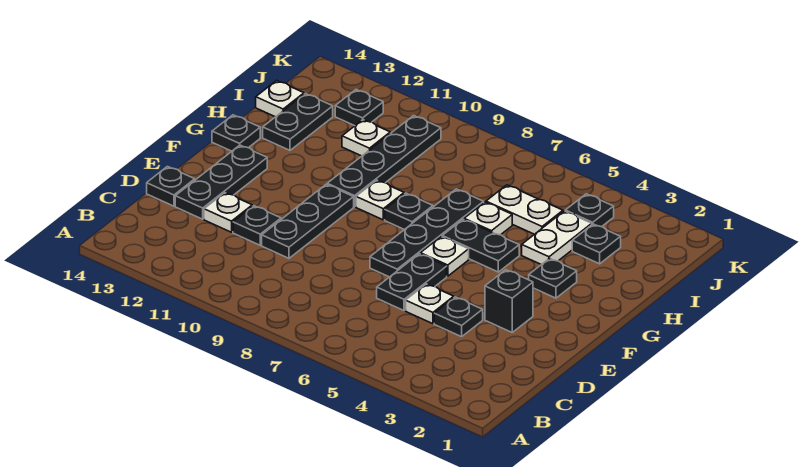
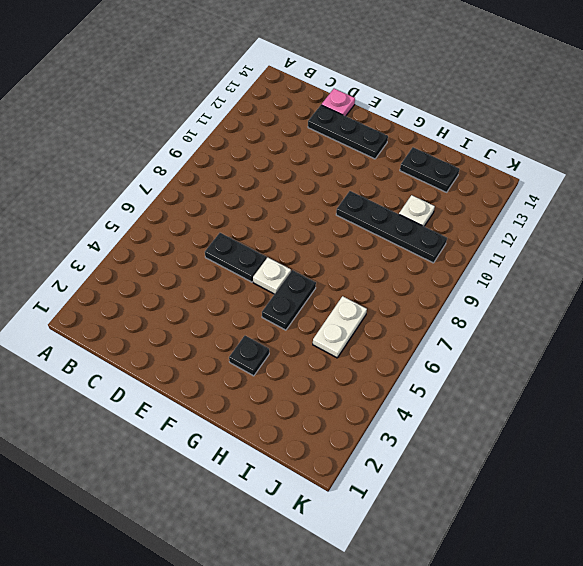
pink plate D14 level 1 -> black plate D14 level 1
none -> black plate D4 level 1
none -> white plate D5 level 1
none -> black plate D10:F10 level 1

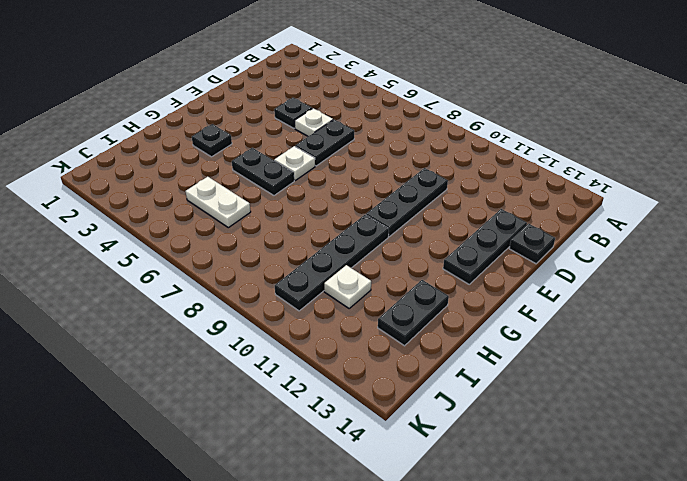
none -> black plate D11 level 1
none -> white plate D12 level 1
none -> black brick E3 level 1

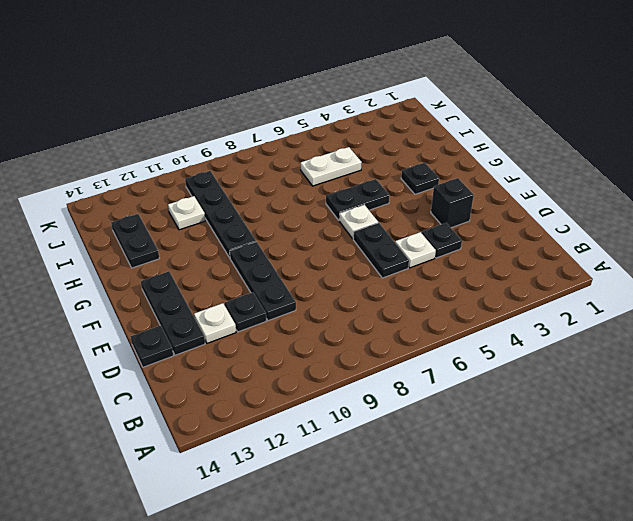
none -> black plate E7:H7 level 1
none -> black plate G8 level 1
none -> white plate G9 level 1

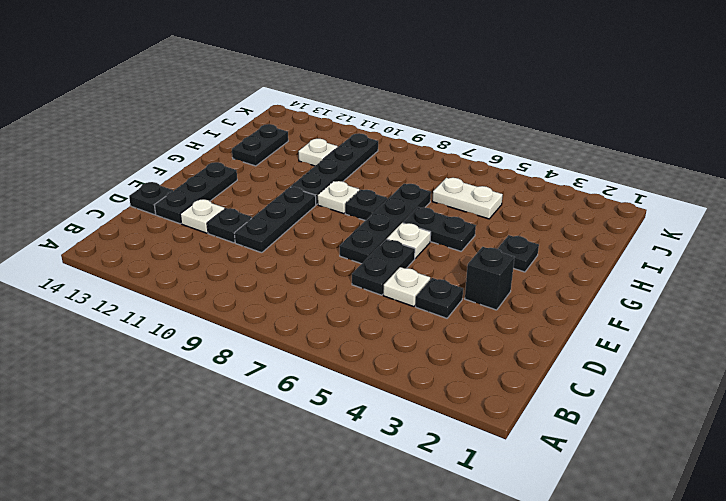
none -> black plate G14 level 1
none -> white plate H4:I4 level 1
none -> white plate H6 level 1

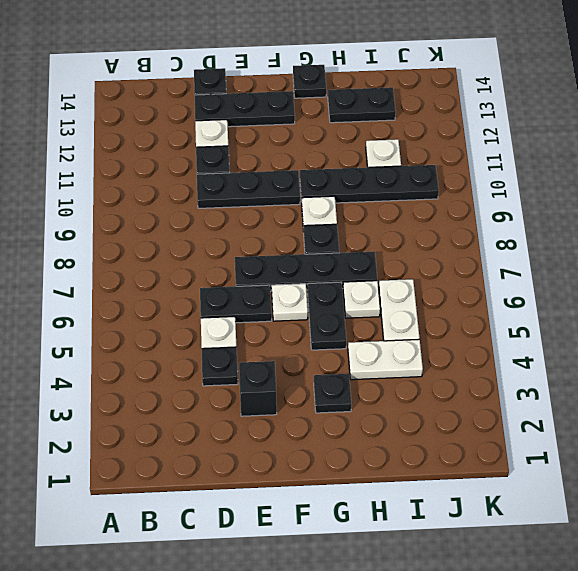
none -> black plate I3 level 1
none -> white plate I14 level 1
none -> black plate J4 level 1

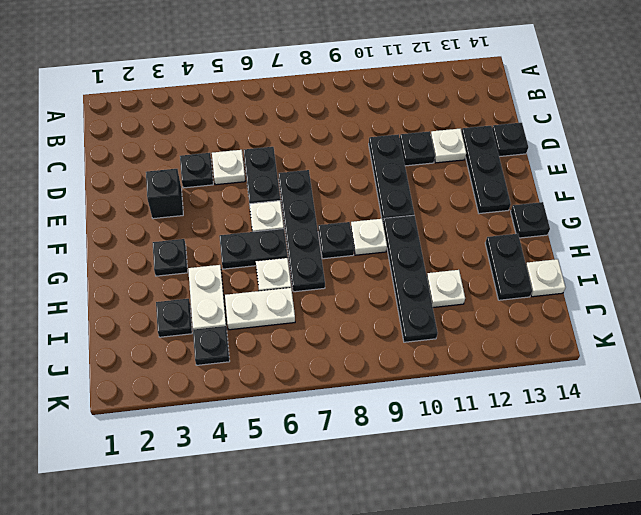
none -> black plate J12 level 1

